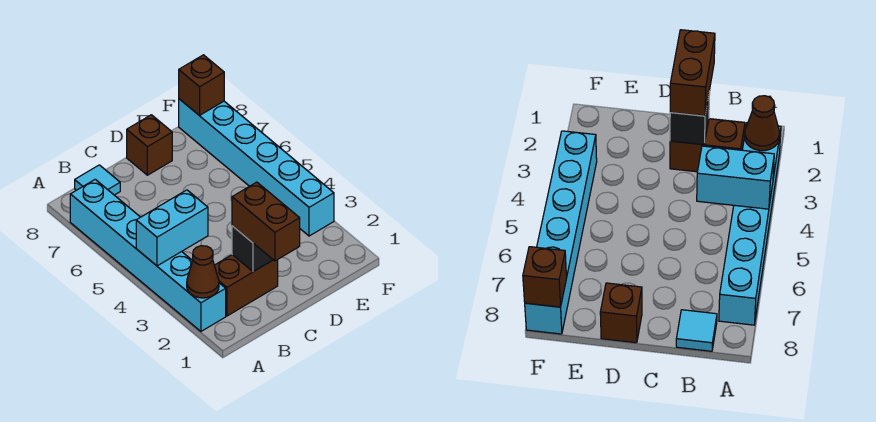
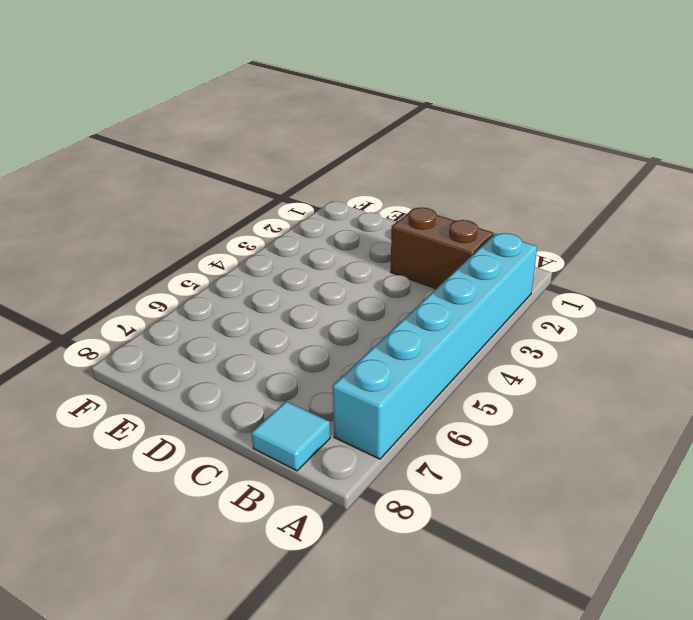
none -> brown brick D8 level 1
none -> cyan brick F3:F8 level 1

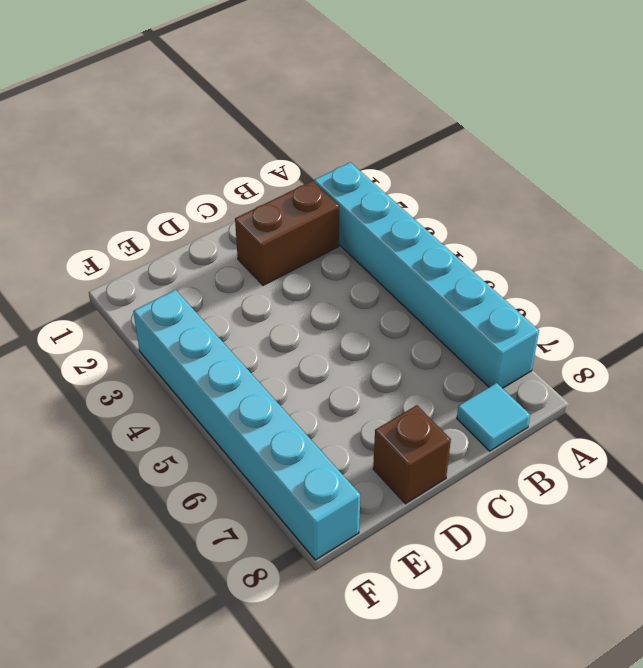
none -> brown cone A2 level 2
none -> cyan brick A4:B4 level 2

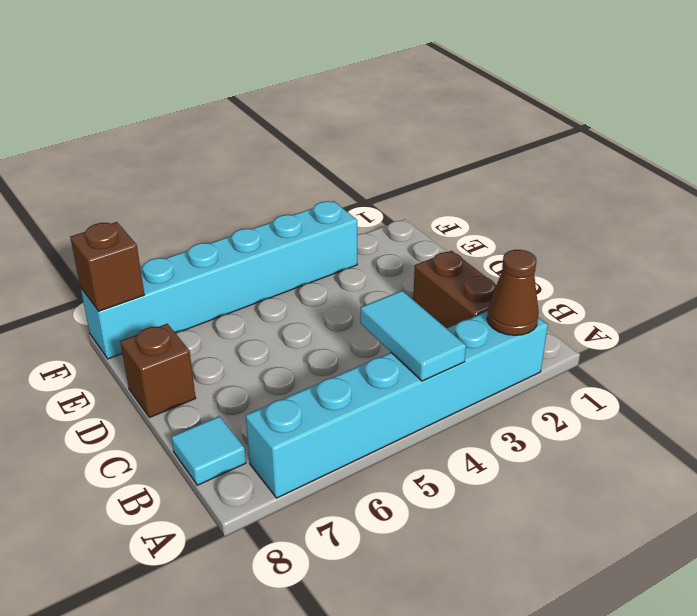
cyan tile A4:B4 level 2 -> cyan brick A4:B4 level 2
none -> black brick C2 level 2
none -> brown brick C1:C2 level 3

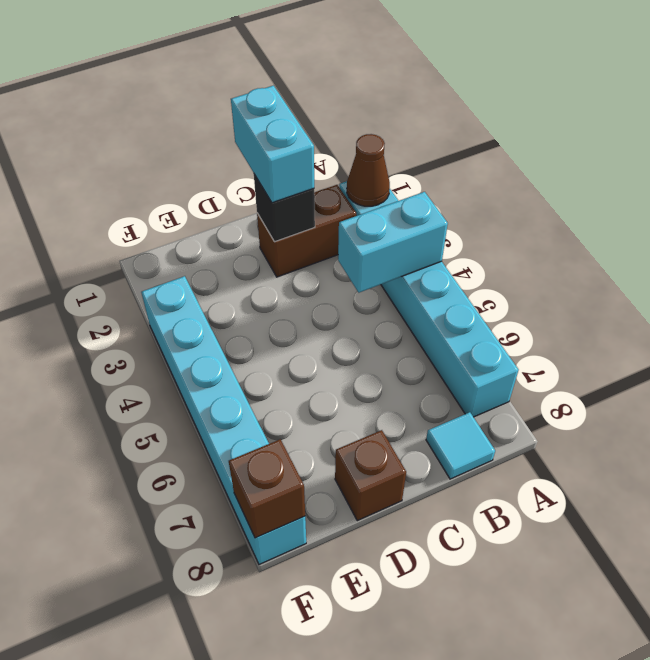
cyan brick C1:C2 level 3 -> brown brick C1:C2 level 3

